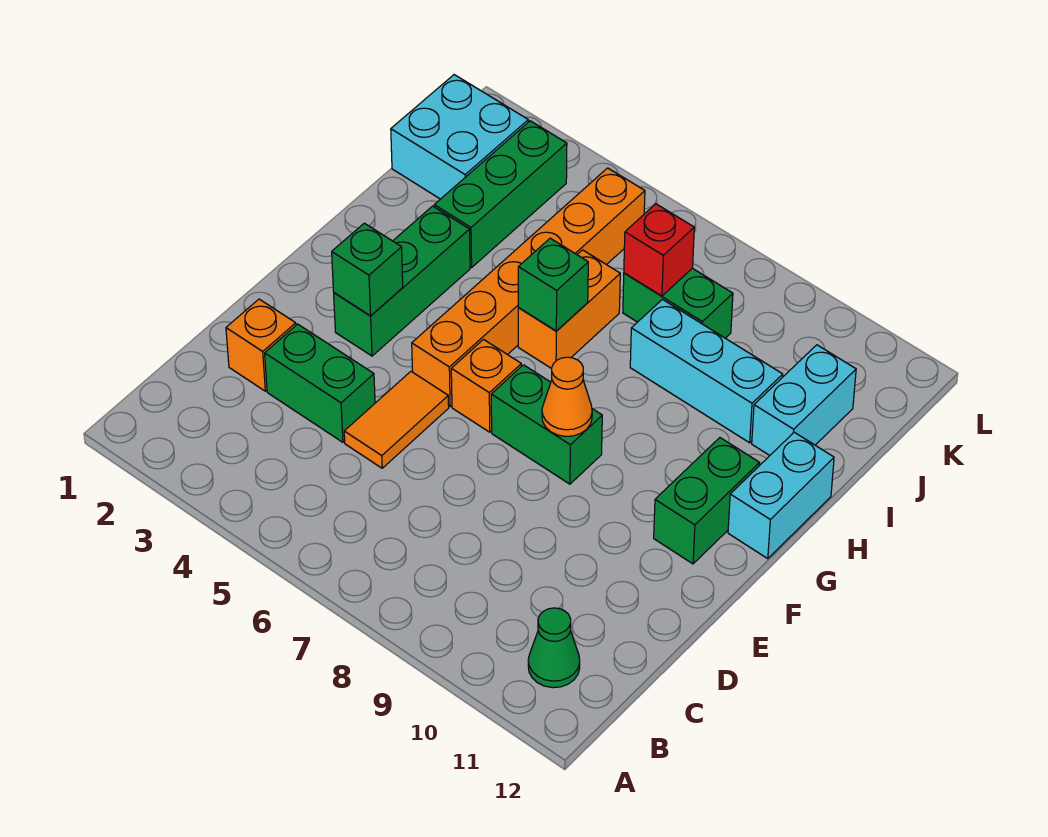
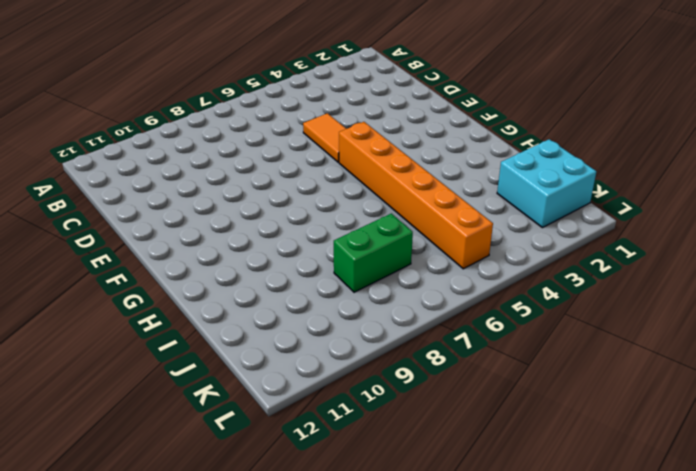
none -> green cone B11 level 1
none -> orange brick D2 level 1
none -> green brick D3:D4 level 1

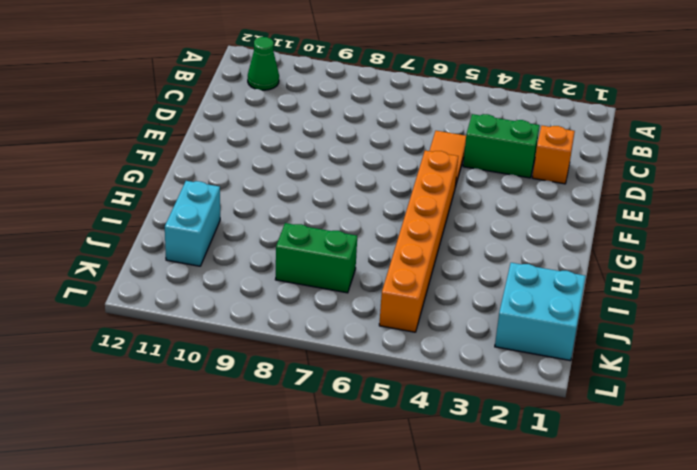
none -> green brick F3:H3 level 1
none -> orange brick F6 level 1
none -> green brick F7:F8 level 1

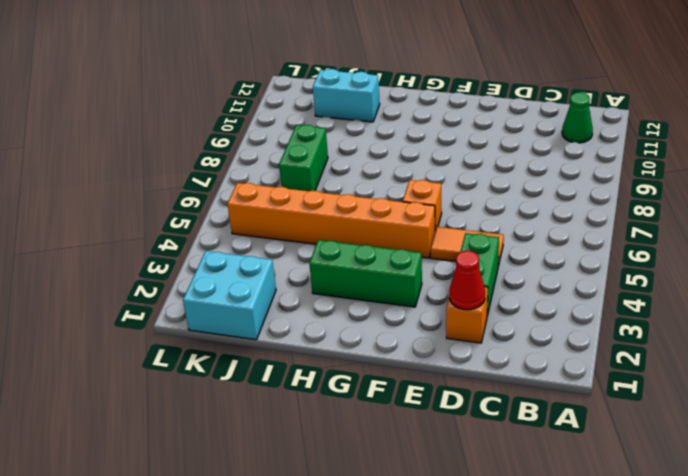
red cone D2 level 2 -> none
none -> green brick F7:F8 level 1
none -> green brick F11:G11 level 1
none -> cyan brick G12:H12 level 1

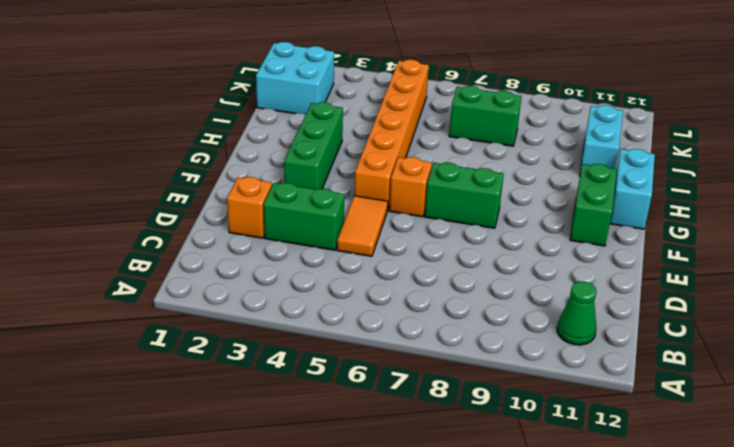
none -> orange brick H6:I6 level 1
none -> green brick I3:K3 level 1
none -> cyan brick I8:I10 level 1

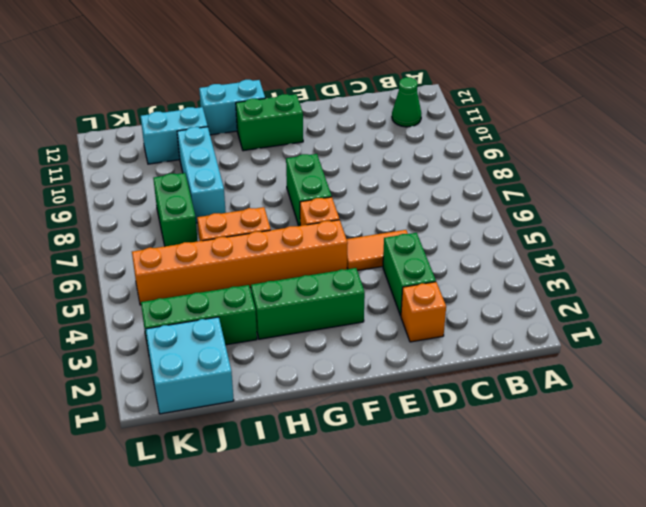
none -> green brick F3 level 2
none -> orange cone F8 level 2
none -> green brick H6 level 2

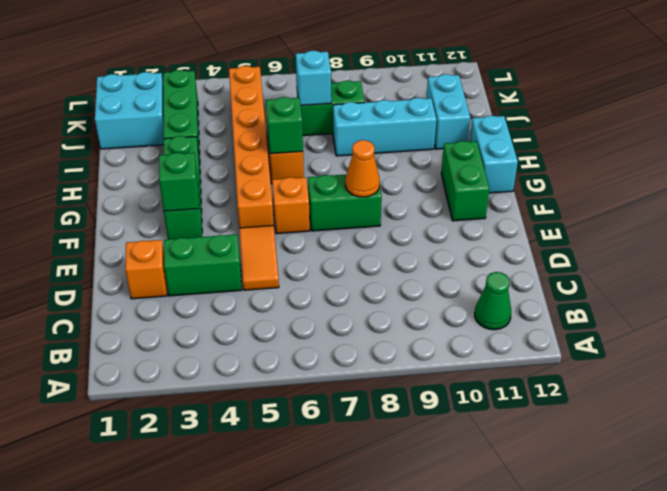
cyan brick J7 level 2 -> red brick J7 level 2

